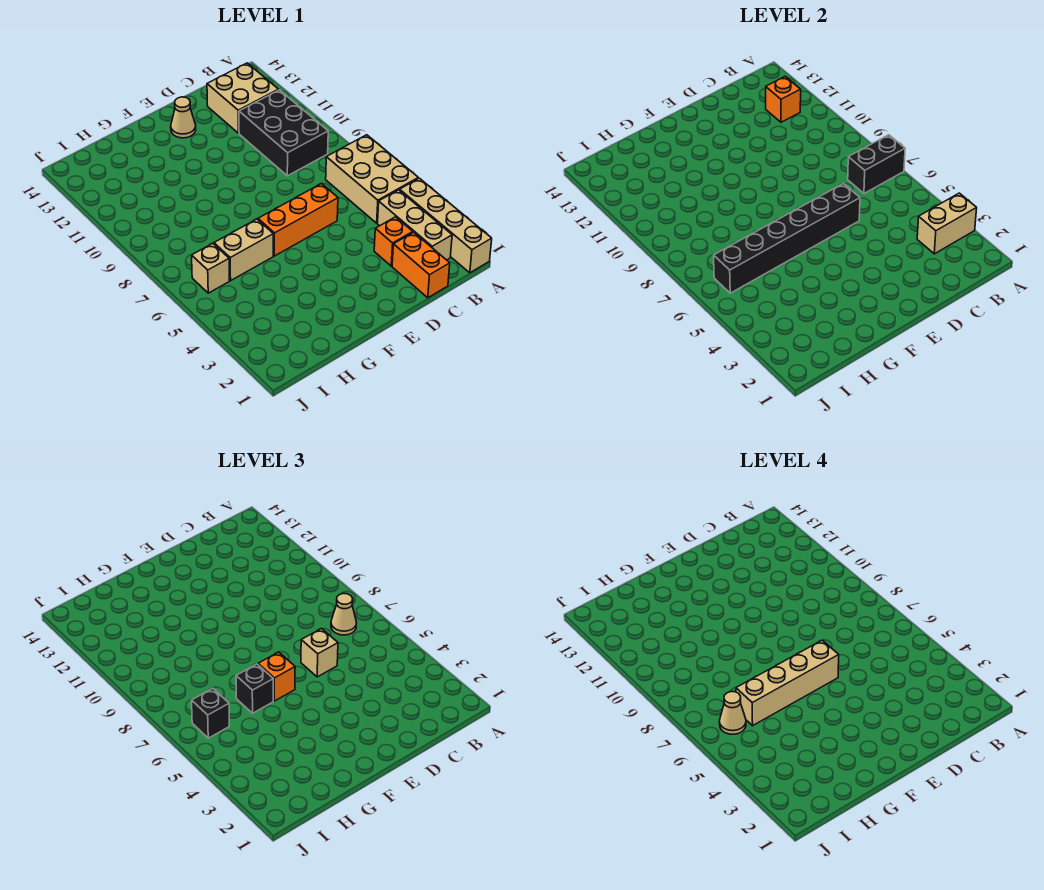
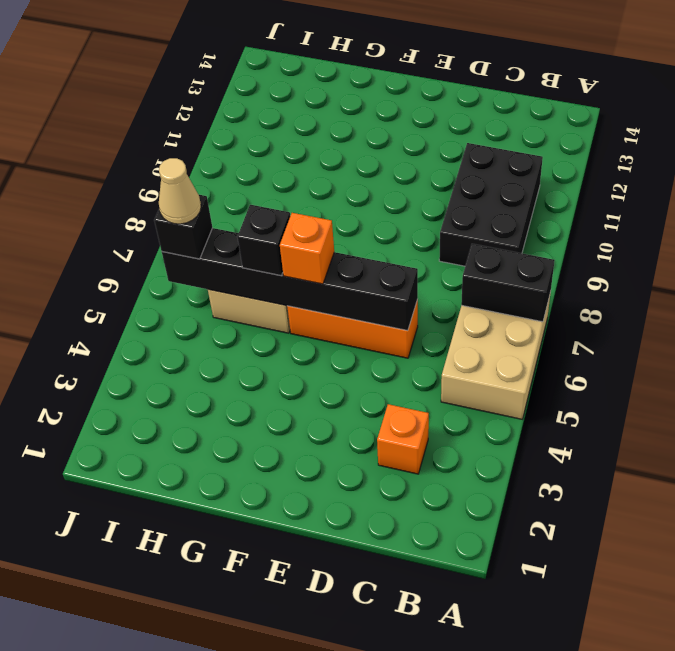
none -> tan brick A1:A4 level 1
none -> tan brick B2:B4 level 1
none -> tan brick B12:C13 level 1

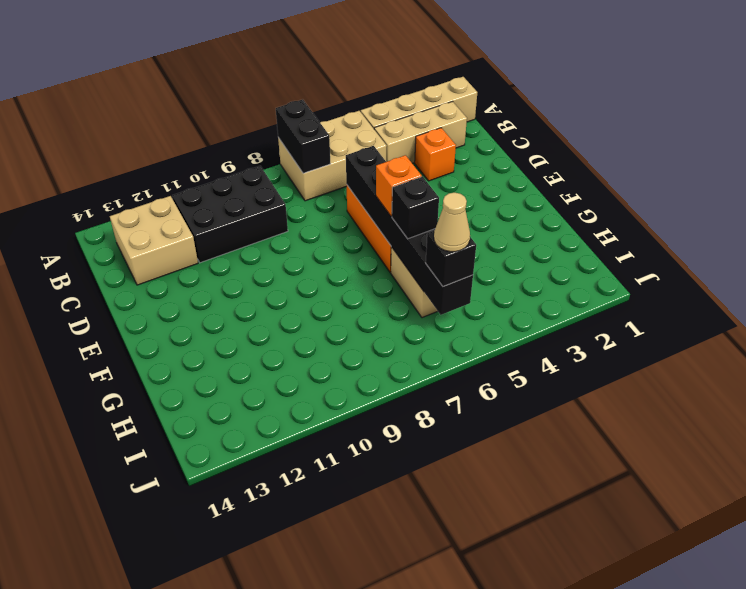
none -> orange brick C1:C2 level 1
none -> tan cone E13 level 1
none -> tan brick I6 level 1

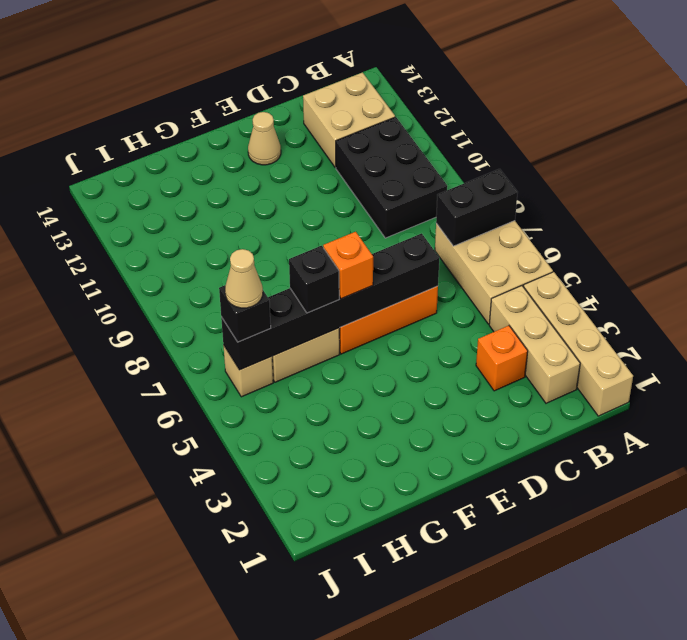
none -> orange brick C1:C2 level 1
none -> tan brick A3:B3 level 2
none -> orange brick B12 level 2

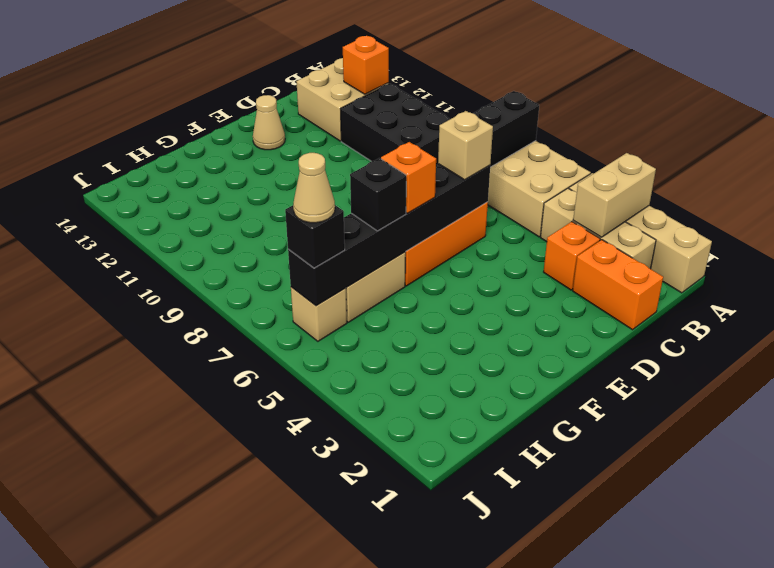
none -> tan cone B7 level 3
none -> tan brick E6:H6 level 4

